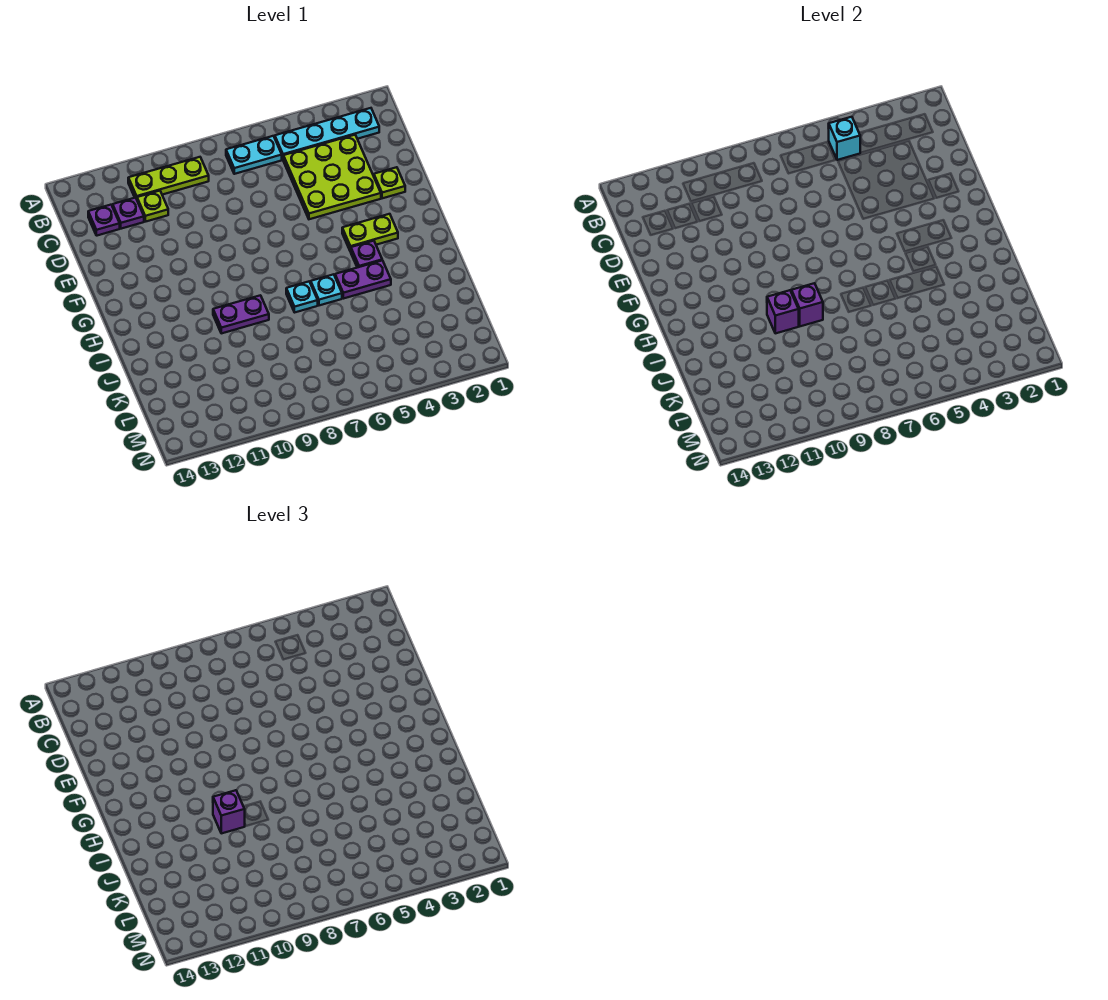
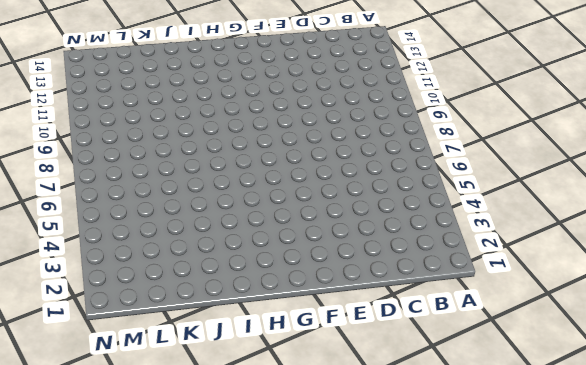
none -> cyan plate B2:B5 level 1
none -> cyan plate B6:B7 level 1
none -> lime plate B9:B11 level 1

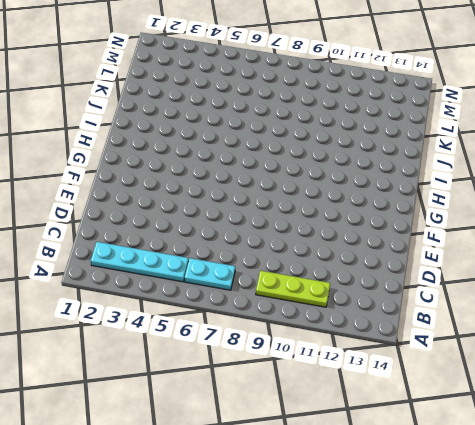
none -> lime plate C3:E5 level 1
none -> lime plate C11 level 1
none -> purple plate C12 level 1

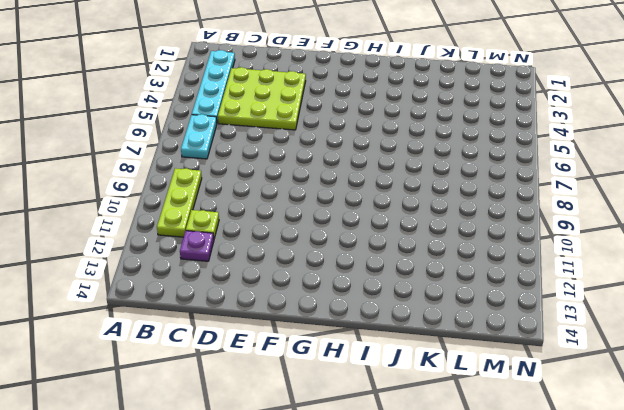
none -> purple plate C13 level 1
none -> lime plate E2 level 1
none -> lime plate G3:G4 level 1

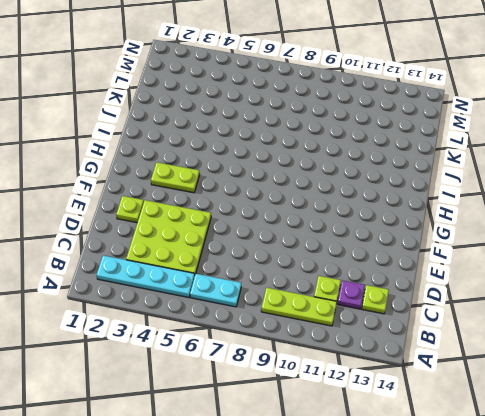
lime plate C13 level 1 -> purple plate C13 level 1
none -> purple plate H4 level 1
none -> purple plate I4:I5 level 1
none -> cyan plate I6 level 1

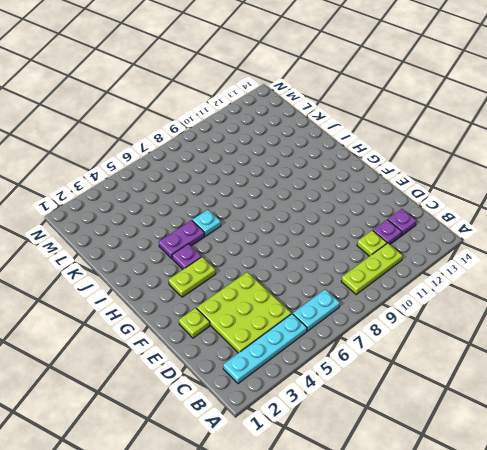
none -> cyan plate I7 level 1
none -> purple plate I9:I10 level 1
none -> cyan brick B5 level 2

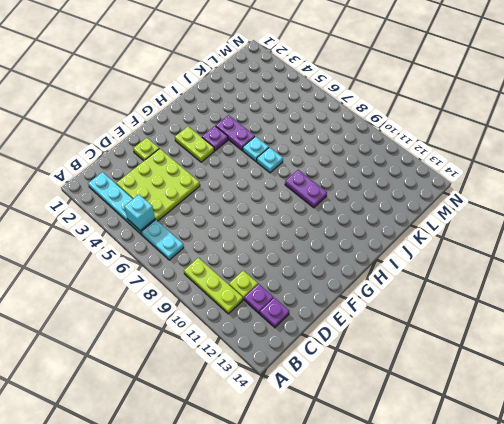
none -> purple brick I9 level 2
none -> purple brick I10 level 2
none -> purple brick I10 level 3

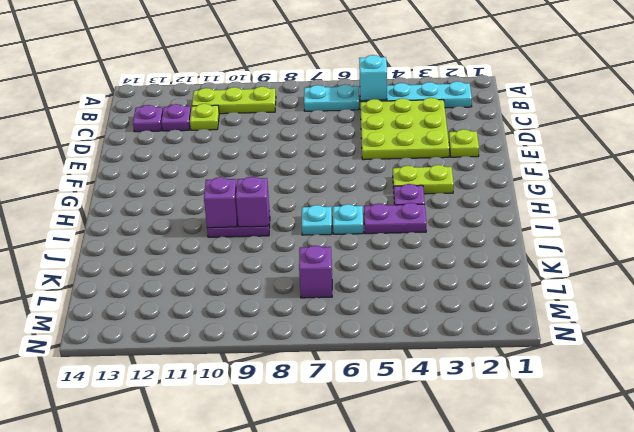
purple brick L7 level 1 -> purple brick I10 level 3

